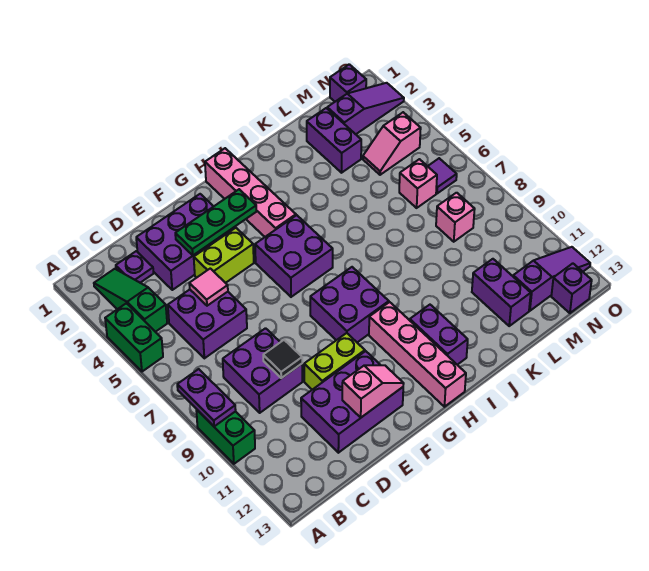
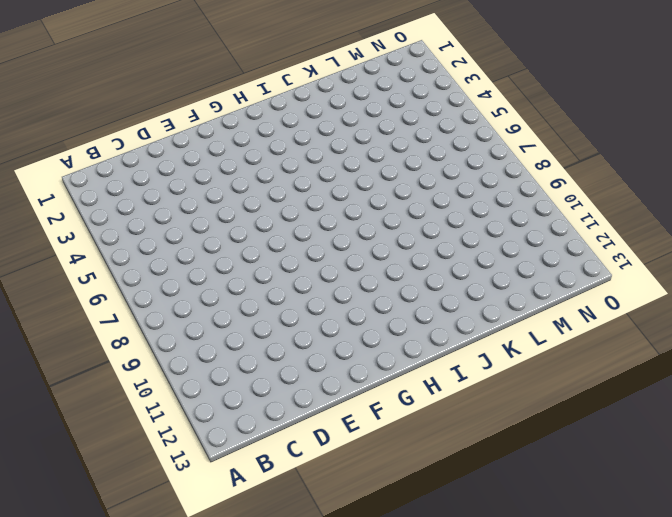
none -> green brick A4:A5 level 1
none -> green brick A9:A10 level 1
none -> green slope B2:B4 level 1 top 4
none -> purple plate C2 level 1

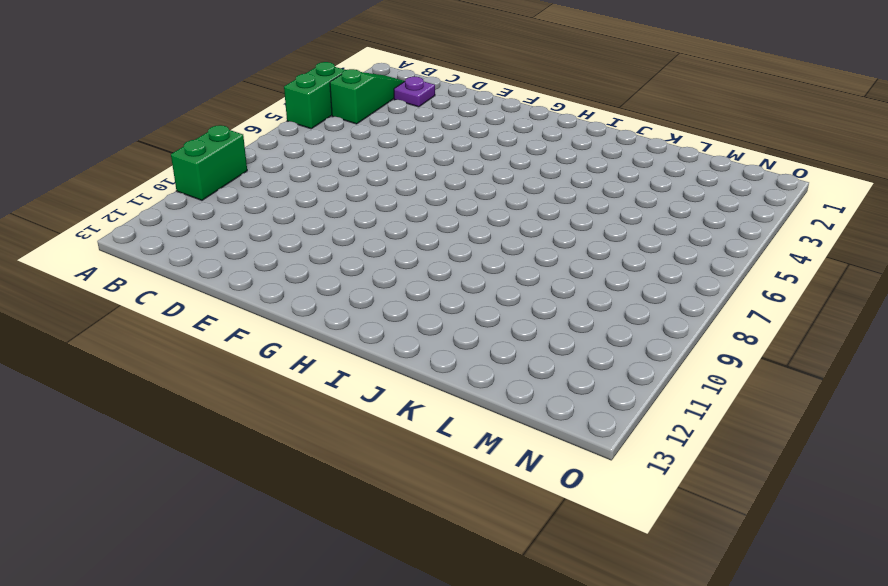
none -> purple brick C5:D6 level 1
none -> purple brick C8:D9 level 1
none -> purple brick D2:F3 level 1
none -> purple brick D11:F12 level 1

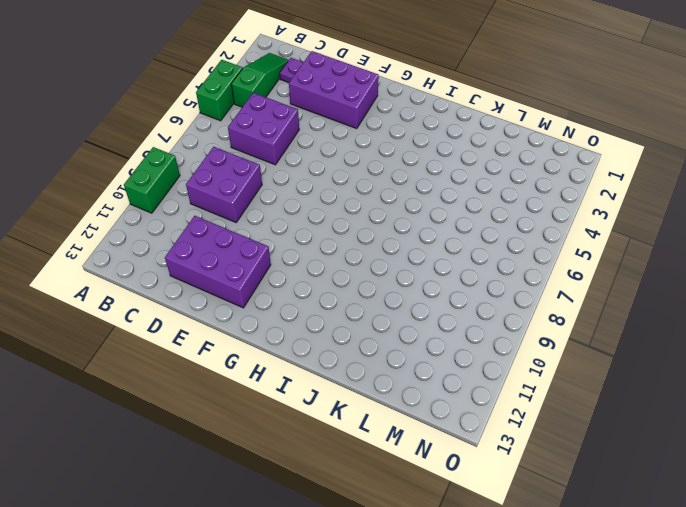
none -> lime brick E4:F4 level 1
none -> lime brick E10:F10 level 1
none -> purple brick G5:H6 level 1
none -> purple brick G8:H9 level 1

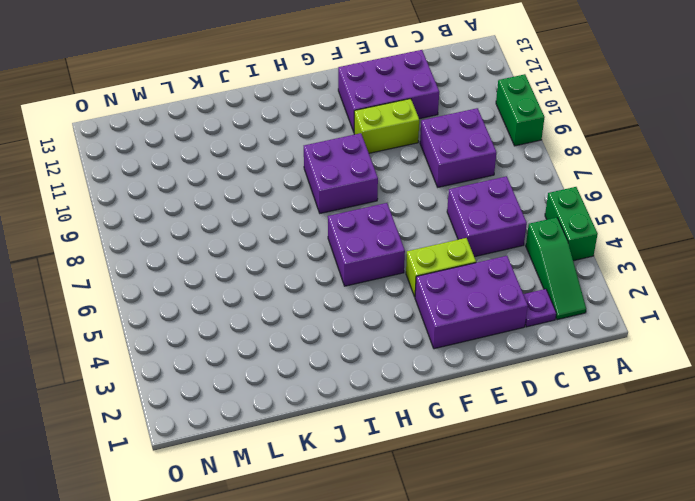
none -> pink brick H1:H4 level 1
none -> pink brick H10:H13 level 1
none -> purple brick I11:I12 level 1
none -> purple brick L2:L3 level 1

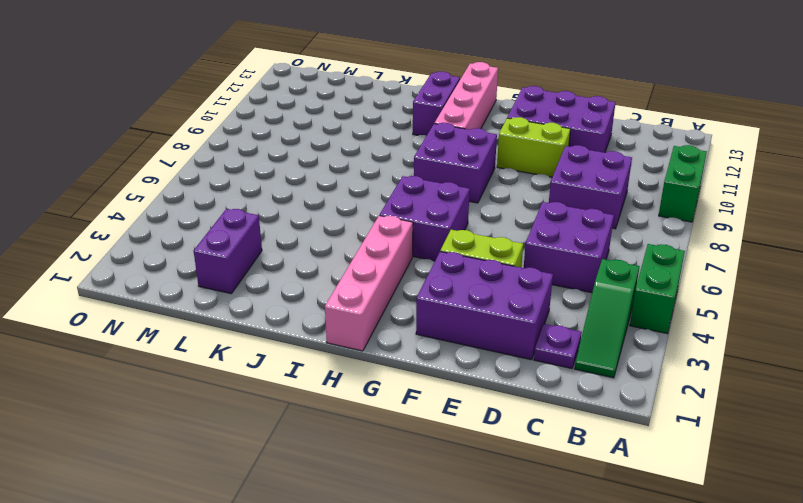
none -> purple brick L11:L12 level 1
none -> purple slope M2:O2 level 1 top M
none -> pink slope M4:N4 level 1 top N
none -> pink brick M6 level 1

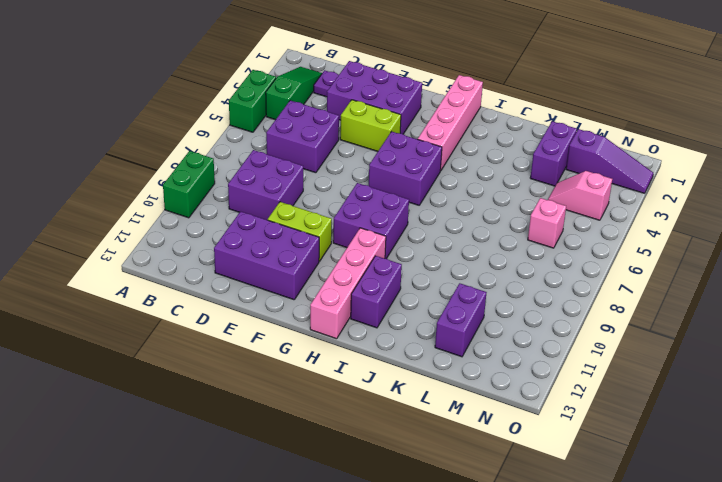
none -> pink brick M8 level 1
none -> purple slope M12:O12 level 1 top M
none -> purple brick N1 level 1
none -> purple tile N6 level 1

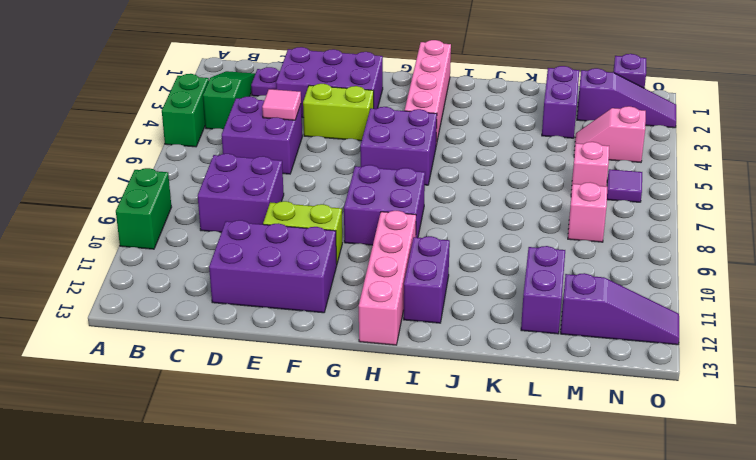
none -> purple brick N13 level 1
none -> purple plate A8:A9 level 2
none -> black tile D9 level 2
none -> green plate E3:G3 level 2

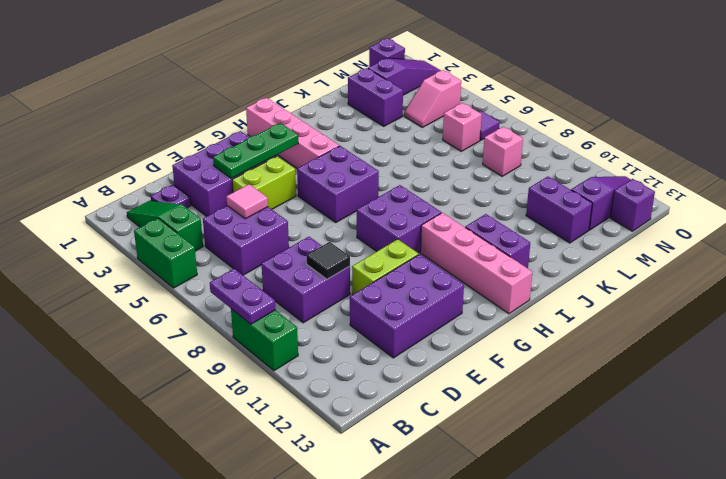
none -> pink slope E12:F12 level 2 top E

